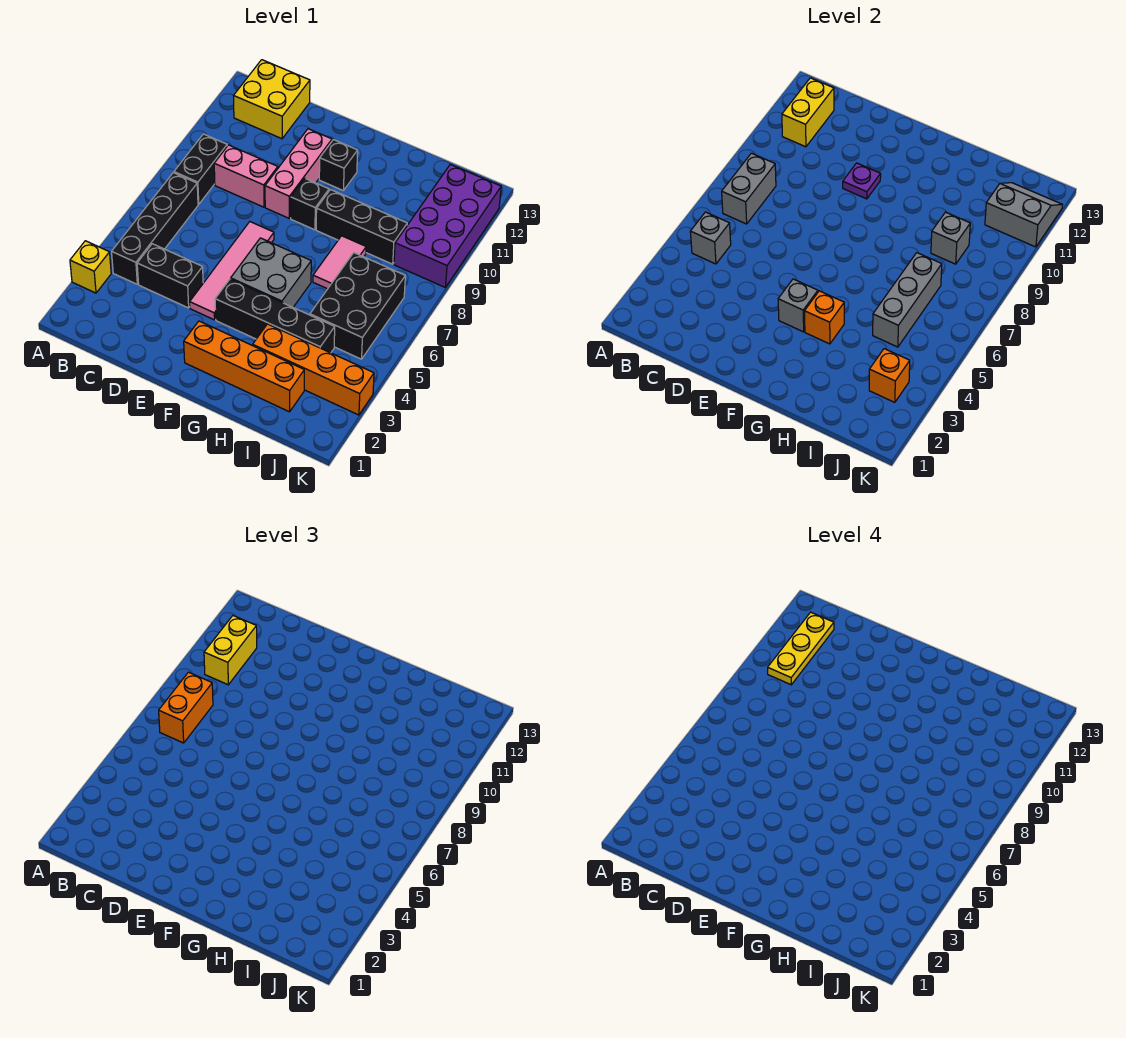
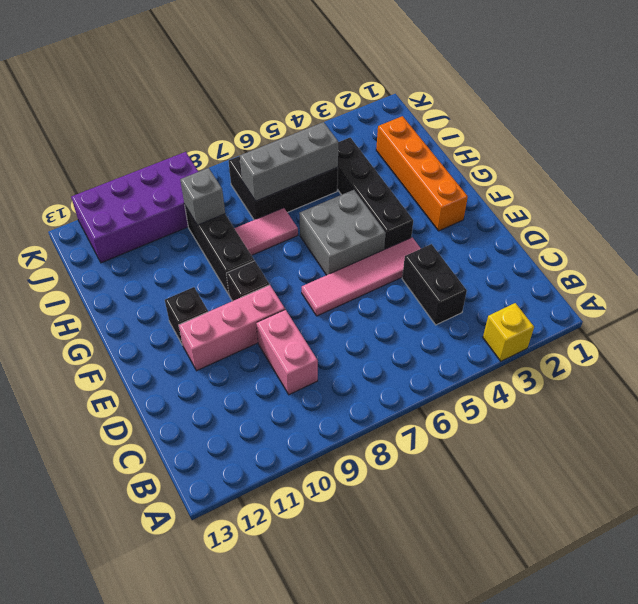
none -> black brick B4:B7 level 1
none -> black brick B8:B9 level 1
none -> yellow brick B12:C13 level 1
none -> orange brick H3:K3 level 1

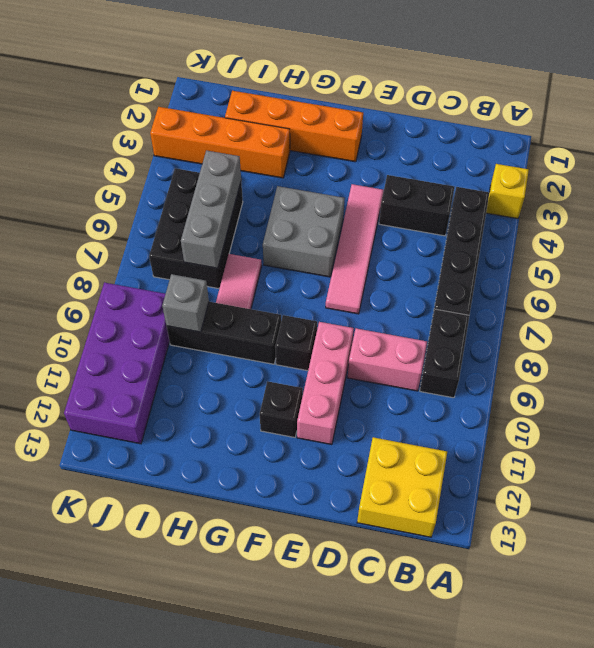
none -> black brick F4:I4 level 1
none -> grey brick B5 level 2
none -> grey brick B7:B8 level 2
none -> yellow brick B11:B12 level 2

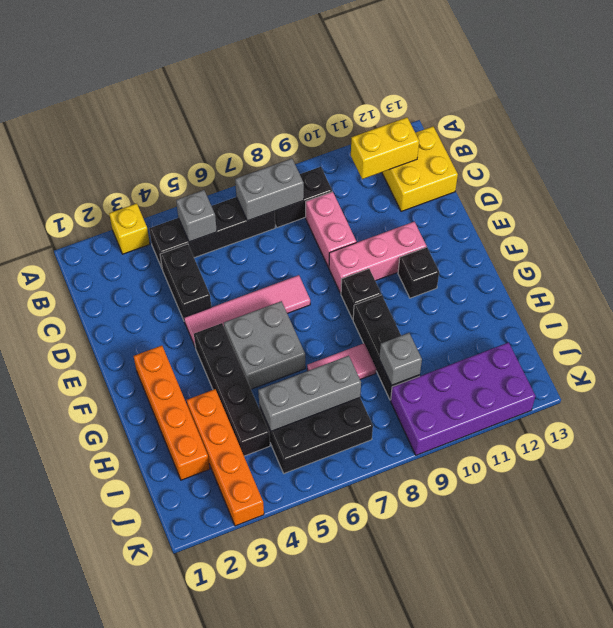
none -> purple plate E10 level 2
none -> grey brick F4 level 2
none -> orange brick G4 level 2
none -> orange brick J3 level 2

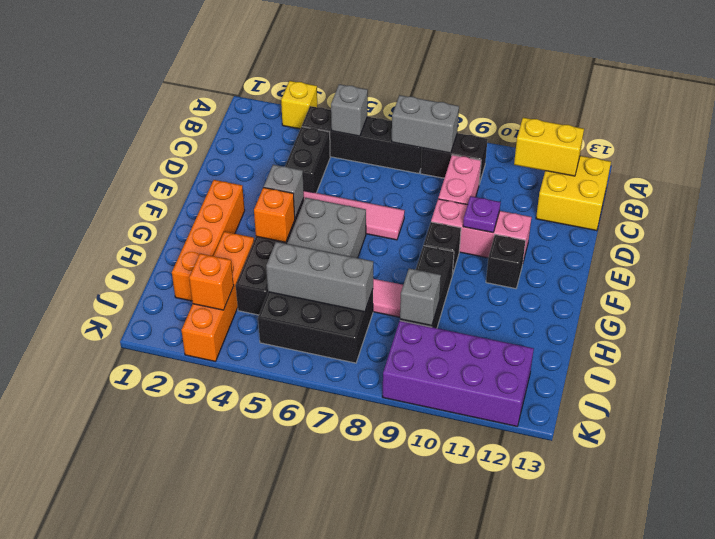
none -> grey slope J11:K12 level 2 top 11
none -> orange brick B7:B8 level 3
none -> yellow brick B10:B11 level 3
none -> yellow plate B10:B12 level 4

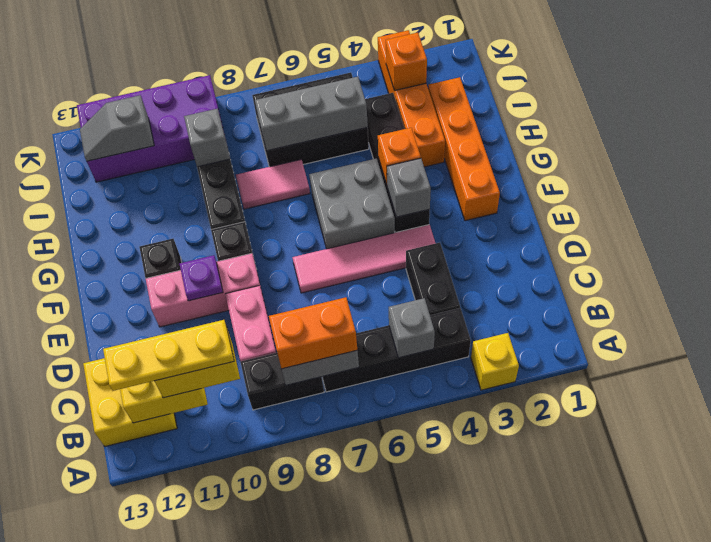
grey slope J11:J12 level 2 top 11 -> grey slope J11:K12 level 2 top 11

